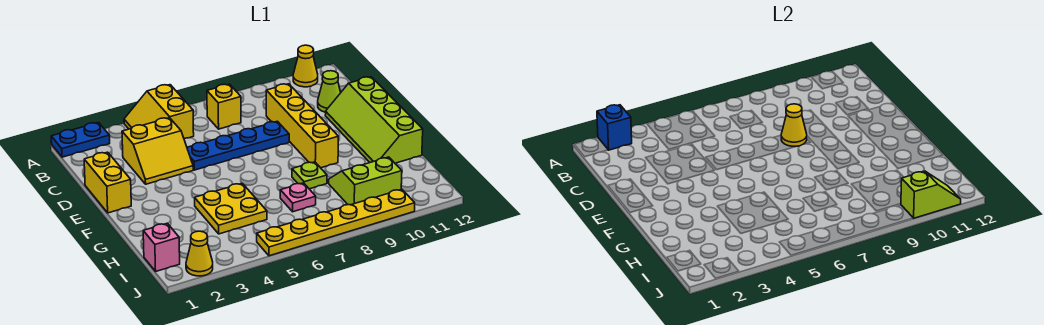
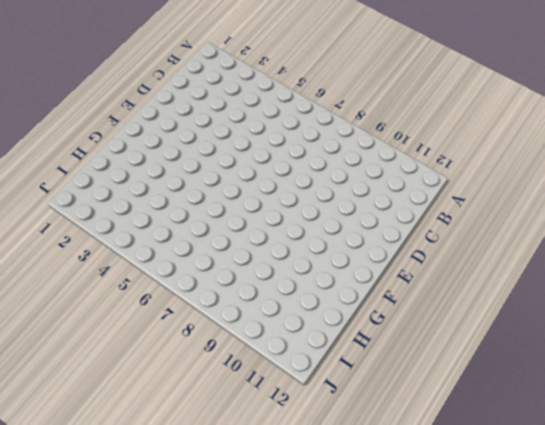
none -> blue plate A1:A2 level 1
none -> yellow slope A4:B5 level 1 top 5
none -> yellow cone A11 level 1

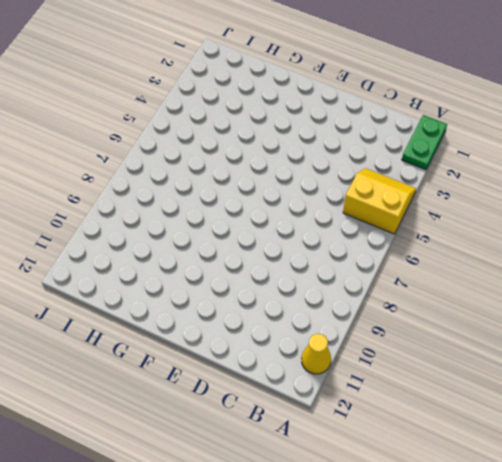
green plate A1:A2 level 1 -> blue plate A1:A2 level 1
none -> yellow brick B7 level 1
none -> yellow slope C3:D4 level 1 top C
none -> yellow brick C9:F9 level 1

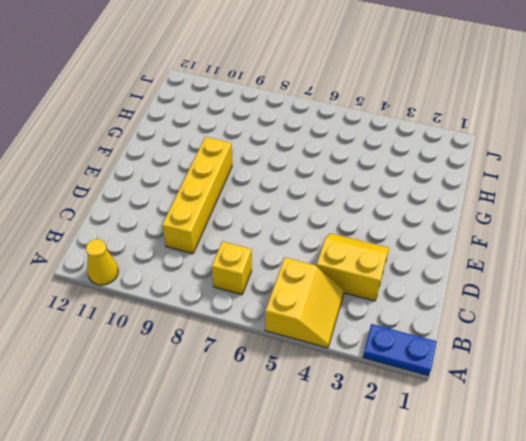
none -> lime cone C11 level 1
none -> yellow brick D1:E1 level 1
none -> blue plate D5:D8 level 1

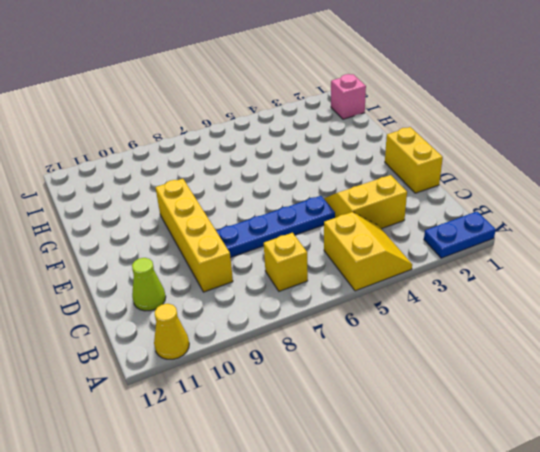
none -> lime slope D11:G12 level 1 top 12
none -> yellow plate G4:H5 level 1
none -> lime plate G8 level 1

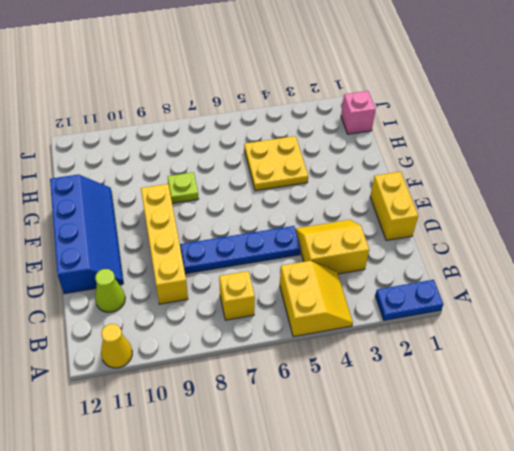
blue slope D11:G12 level 1 top 12 -> lime slope D11:G12 level 1 top 12
none -> pink plate H7 level 1
none -> lime slope H9:I10 level 1 top I
none -> yellow cone J2 level 1

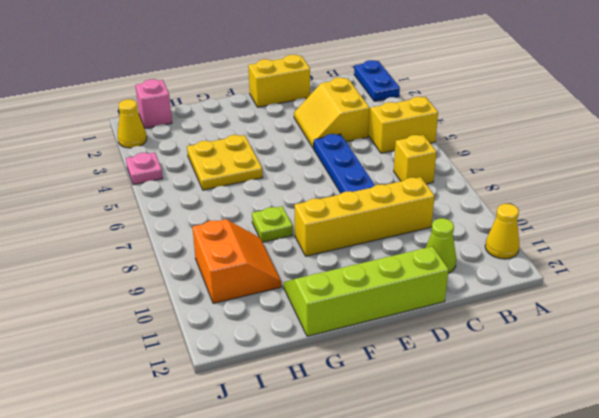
orange slope H9:I10 level 1 top I -> lime slope H9:I10 level 1 top I
pink plate J4 level 1 -> pink plate H7 level 1
none -> yellow plate J5:J10 level 1
none -> blue brick A2 level 2
none -> yellow cone D8 level 2

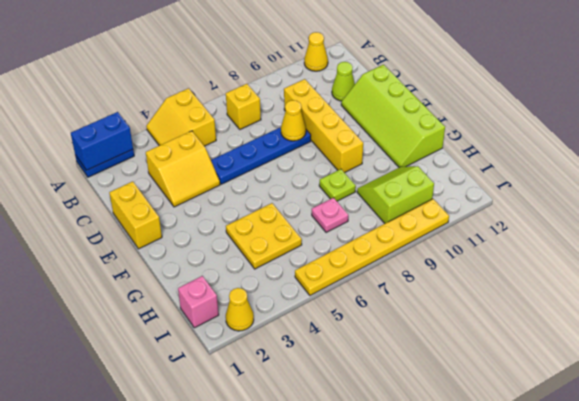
blue brick A1:A2 level 2 -> blue brick A2 level 2
none -> lime slope J10:J11 level 2 top 10

